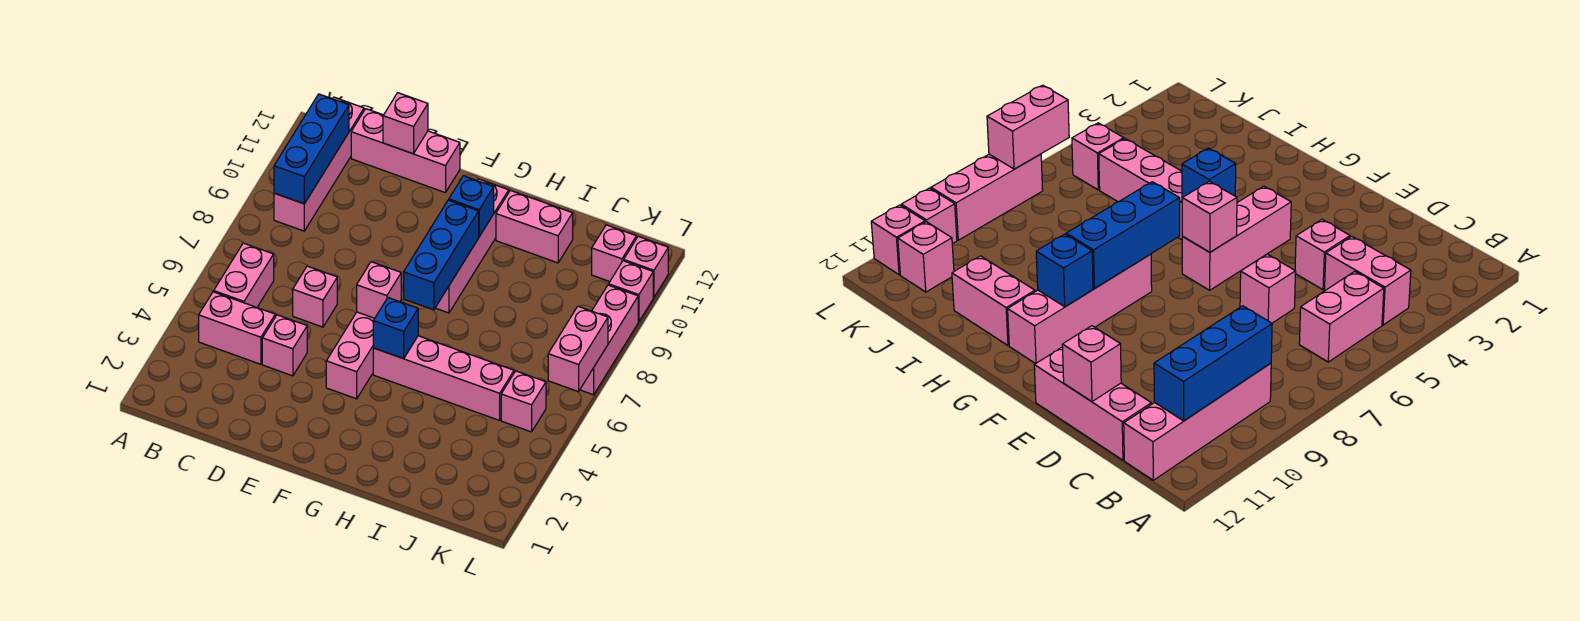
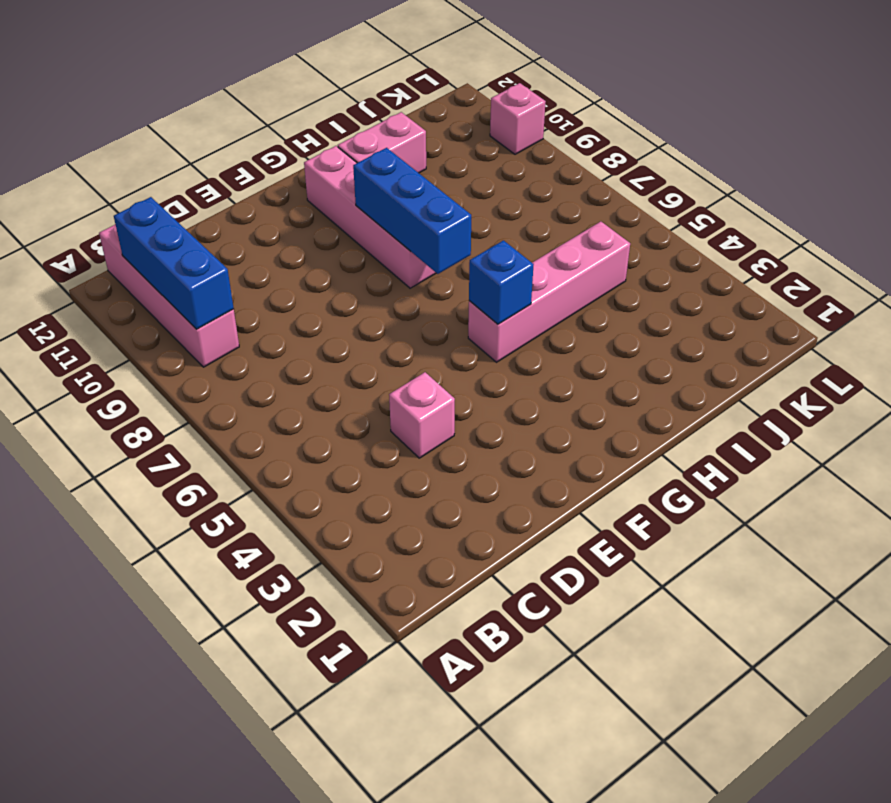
none -> pink brick B4:C4 level 1
none -> pink brick B5:B6 level 1
none -> pink brick C12:E12 level 1

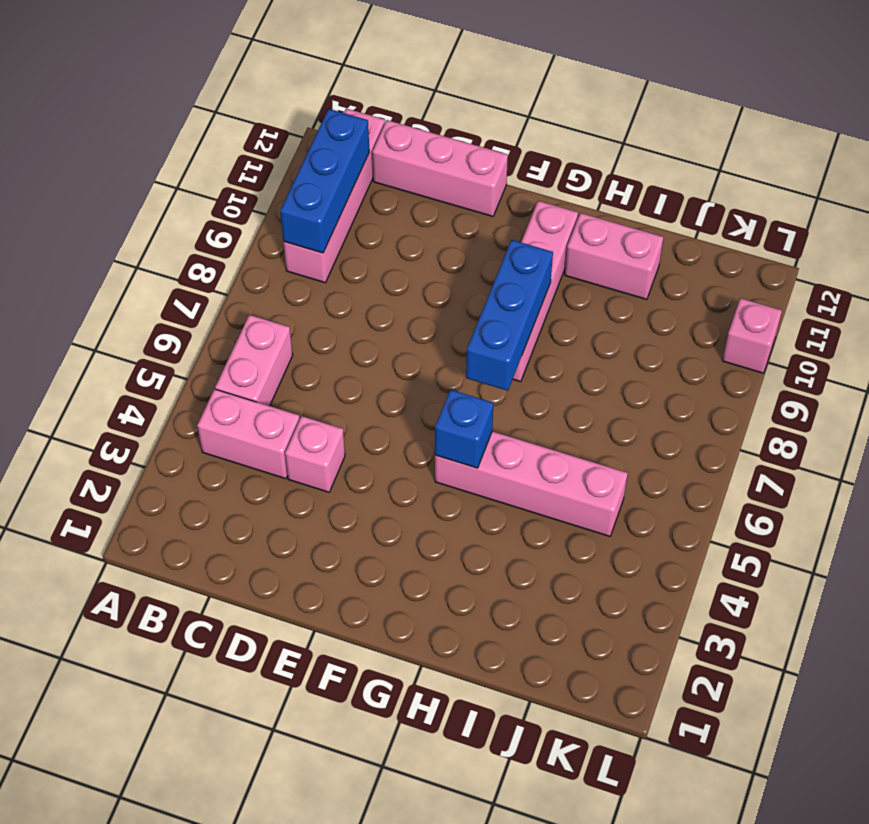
none -> pink brick D6 level 1
none -> pink brick F4:F6 level 1
none -> pink brick K5 level 1

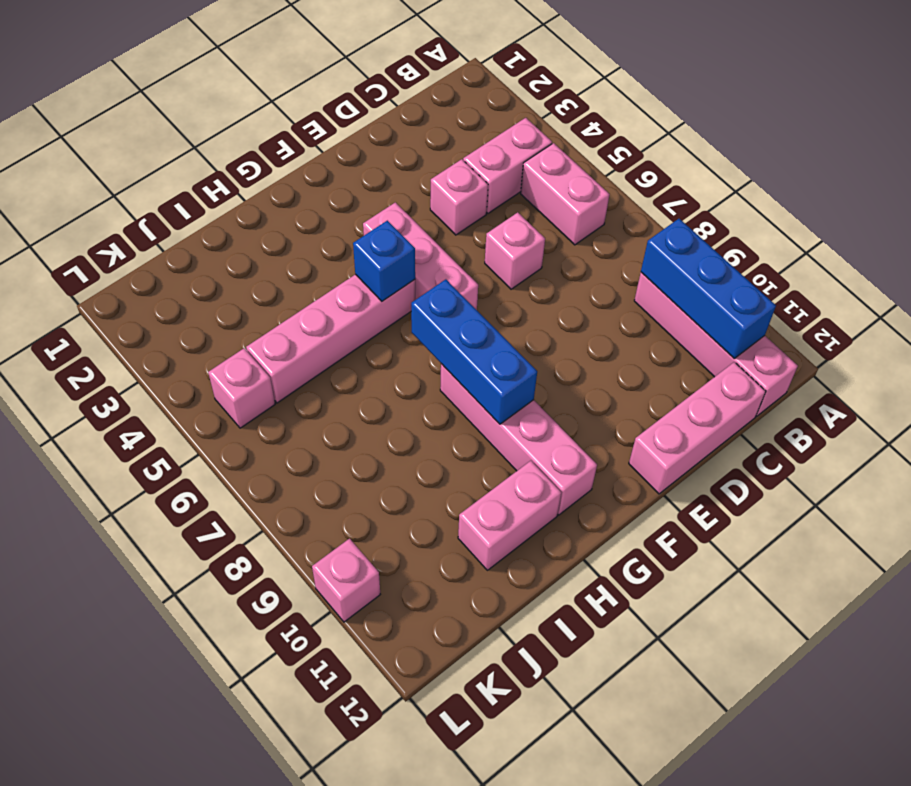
none -> pink brick K11 level 1
none -> pink brick L7:L9 level 1
none -> pink brick L11 level 1

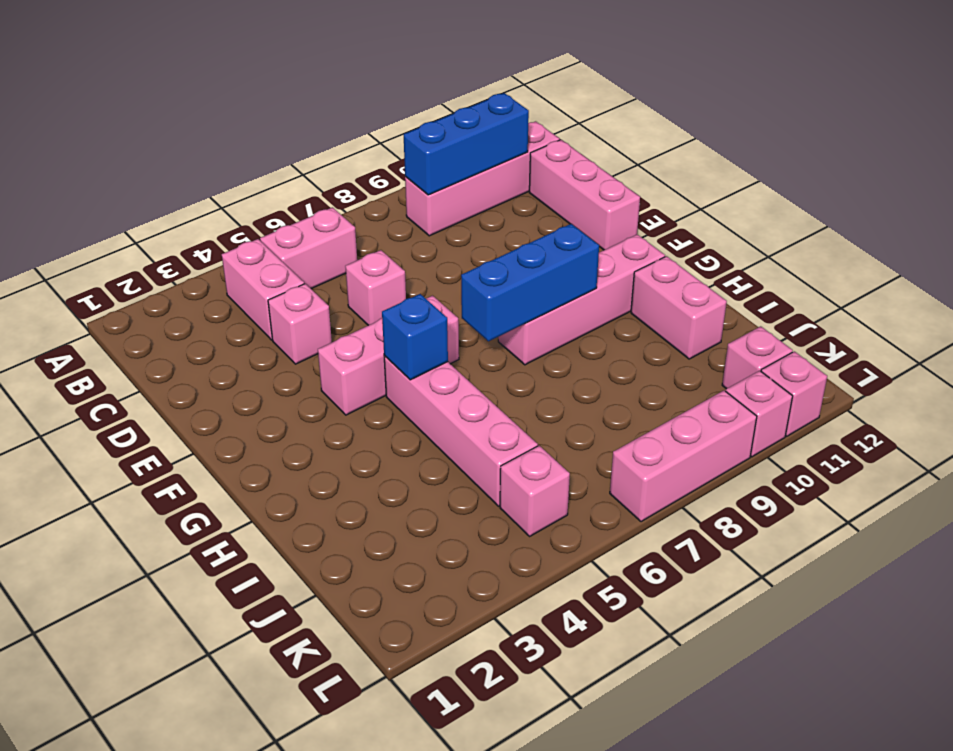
none -> pink brick D12 level 2
none -> pink brick F6 level 2
none -> blue brick G10 level 2

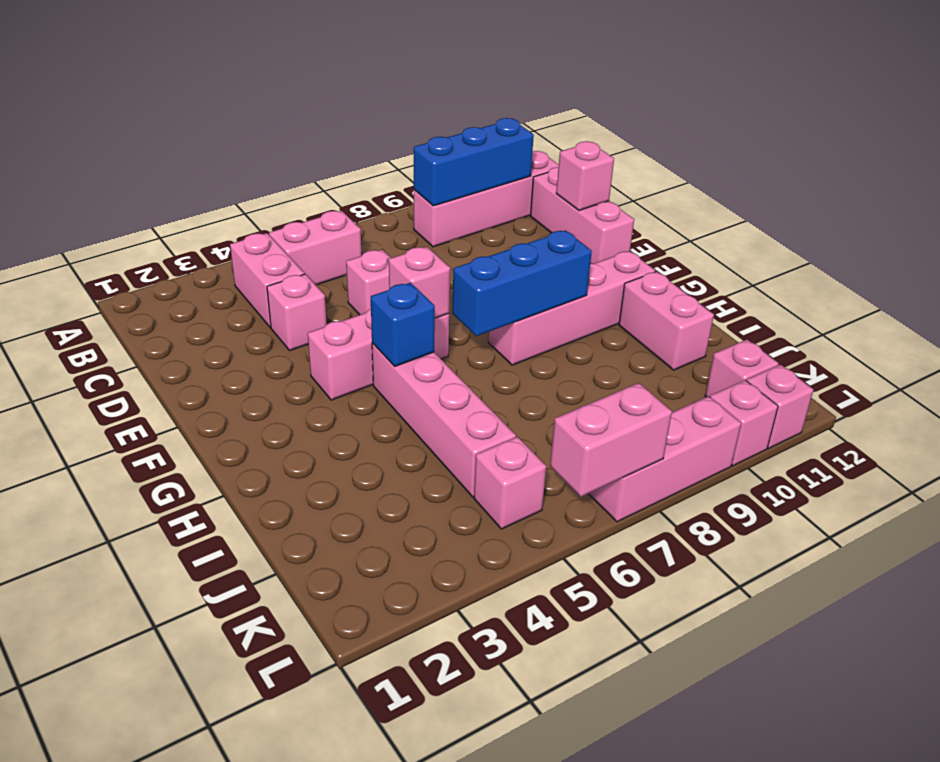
none -> blue brick G10 level 2

